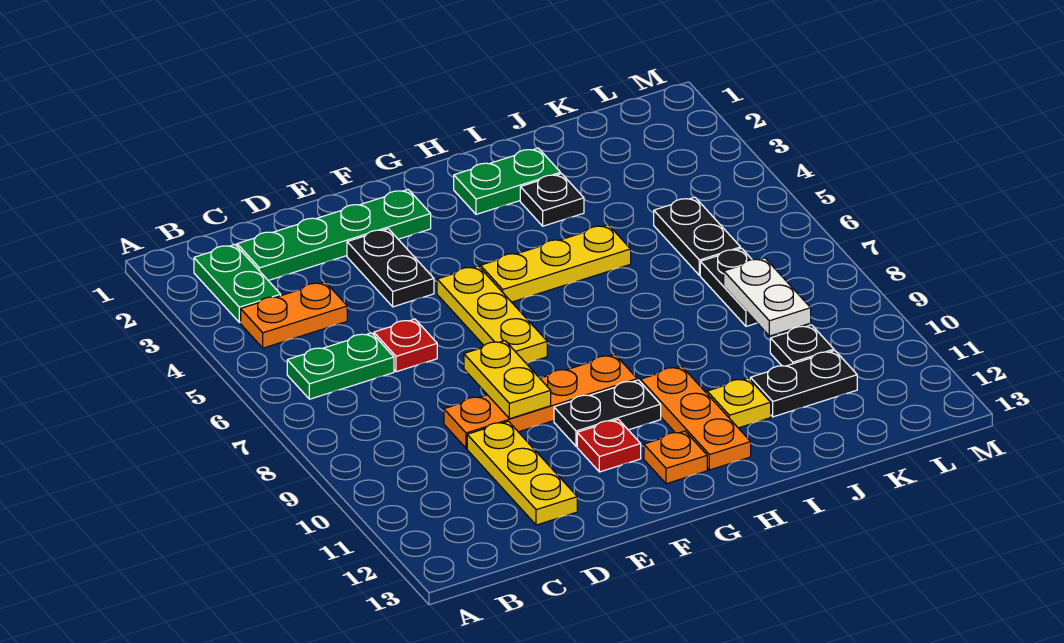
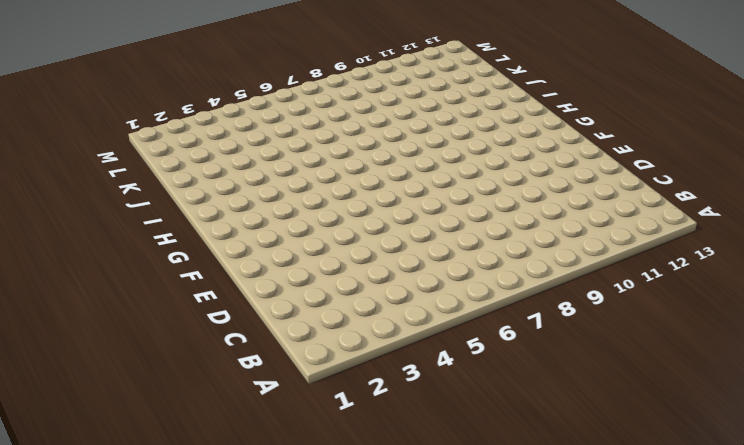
none -> green plate B2:B3 level 1
none -> orange plate B4:C4 level 1
none -> green plate B6:C6 level 1

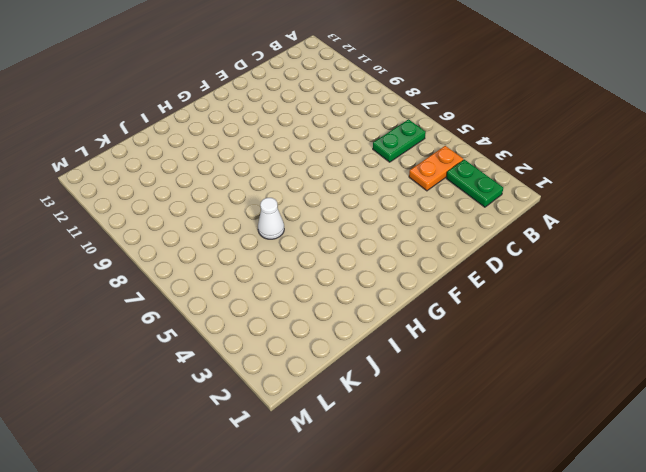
white cone I6 level 1 -> none
none -> green plate C2:F2 level 1
none -> red plate D6 level 1
none -> orange plate D9:G9 level 1

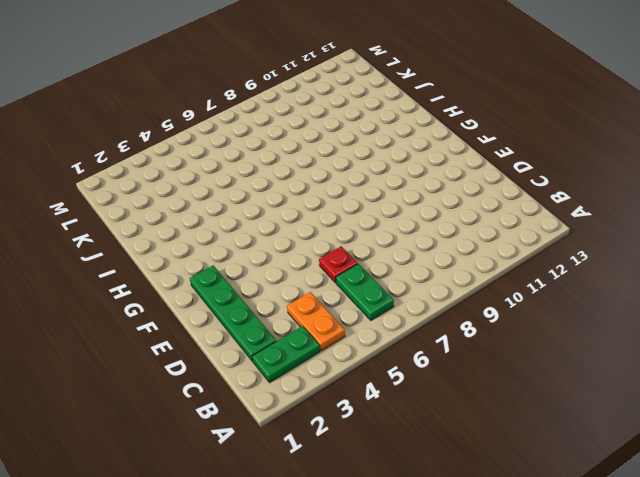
none -> orange plate D9:G9 level 1
none -> yellow plate D10:D12 level 1
none -> black plate E3:E4 level 1

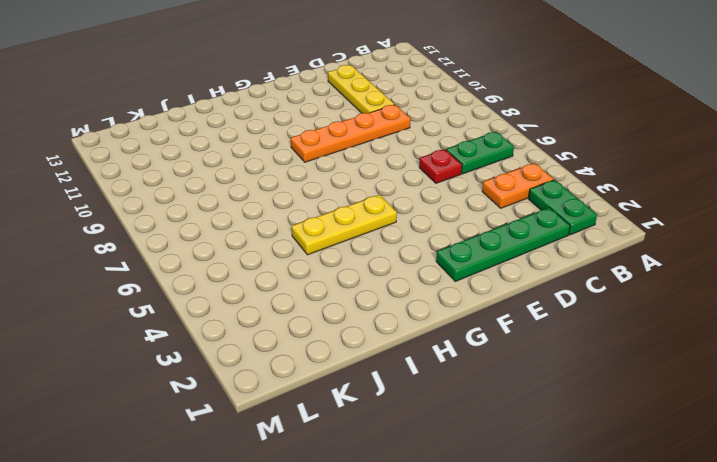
none -> black plate E3:E4 level 1
none -> yellow plate F5:F7 level 1
none -> black plate F10:G10 level 1

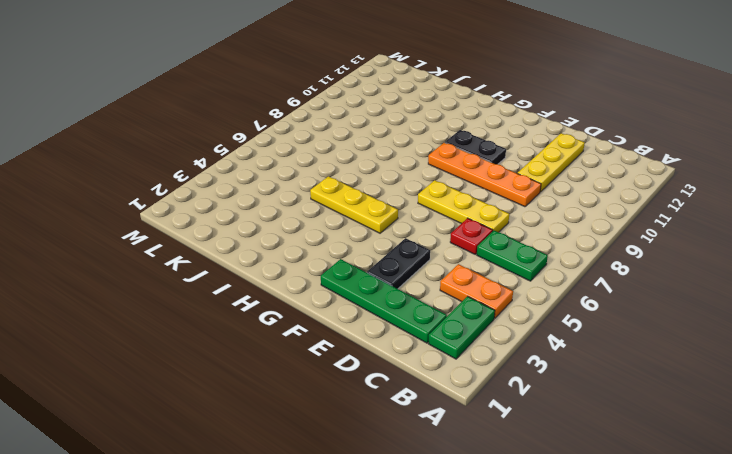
yellow plate D7:F7 level 1 -> yellow plate F5:F7 level 1
none -> red plate F11 level 1
none -> orange plate G12 level 1
none -> green plate H2:I2 level 1

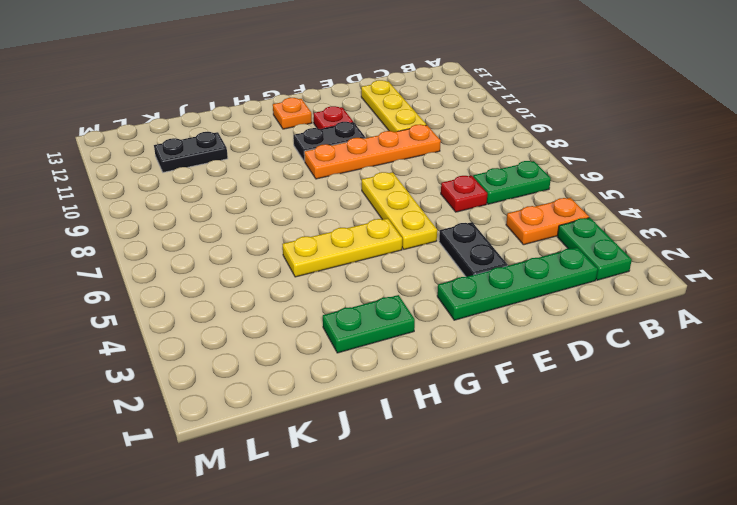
none -> orange plate H10:H12 level 1
none -> black plate I3 level 1
none -> yellow plate I11 level 1

